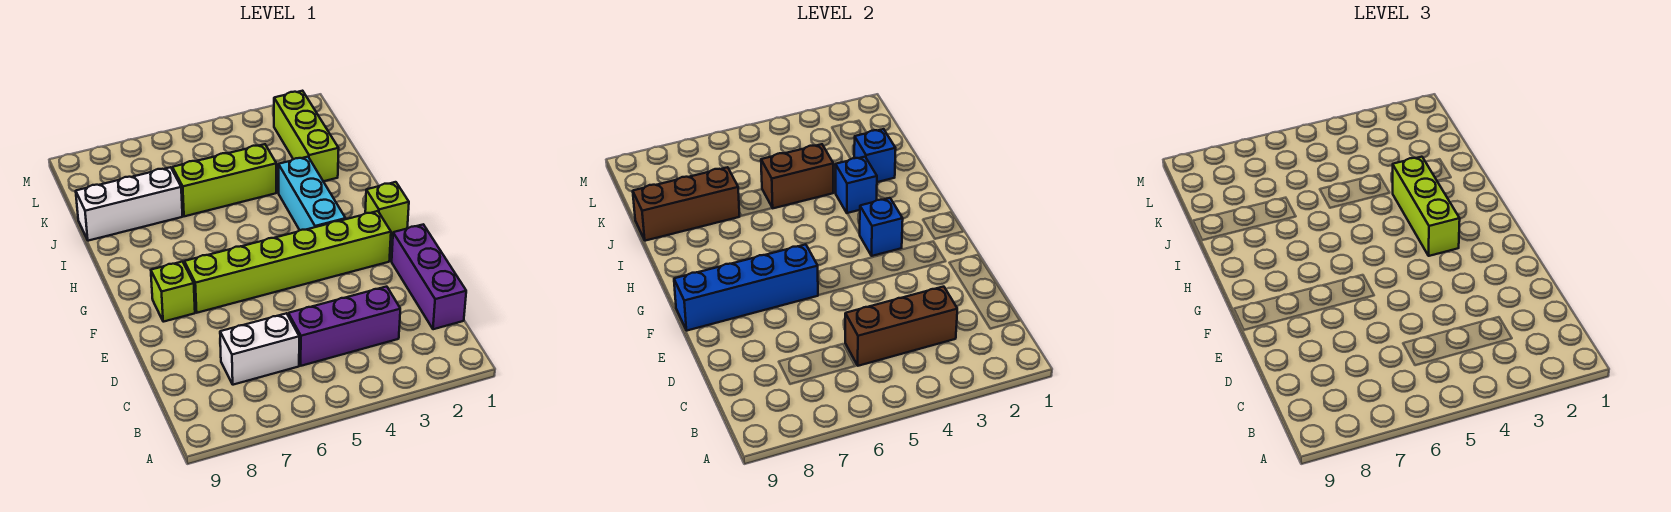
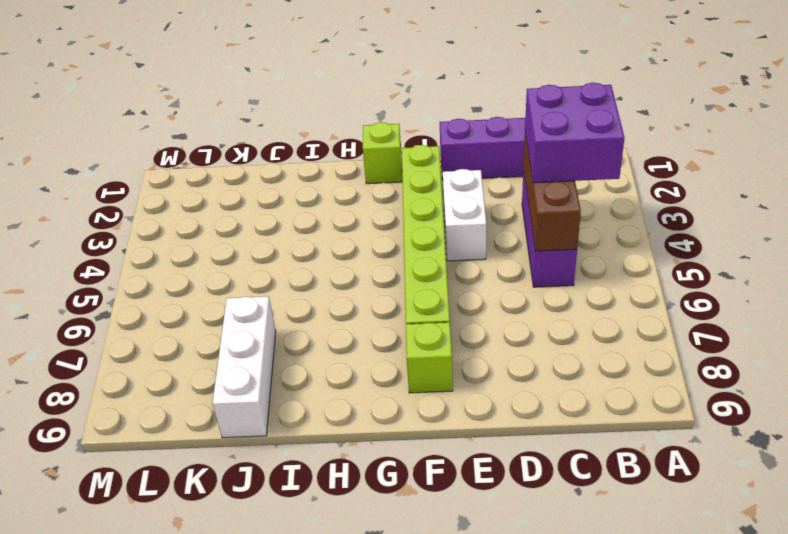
purple brick B3:C4 level 3 -> none
white brick E3:E4 level 1 -> white brick C6:C7 level 1
none -> cyan brick G3:I3 level 1
none -> lime brick J2:L2 level 1
none -> lime brick J4:J6 level 1

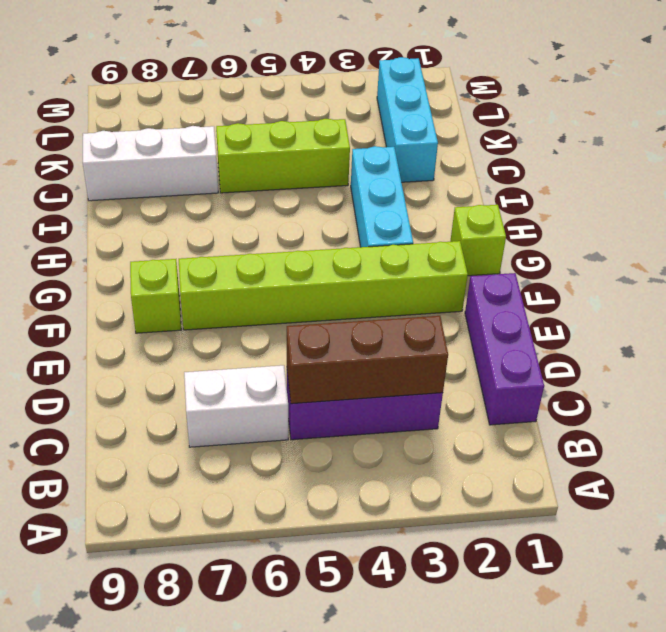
cyan brick J2:L2 level 1 -> lime brick J2:L2 level 1
none -> blue brick F6:F9 level 2
none -> blue brick G3 level 2
none -> blue brick I3 level 2

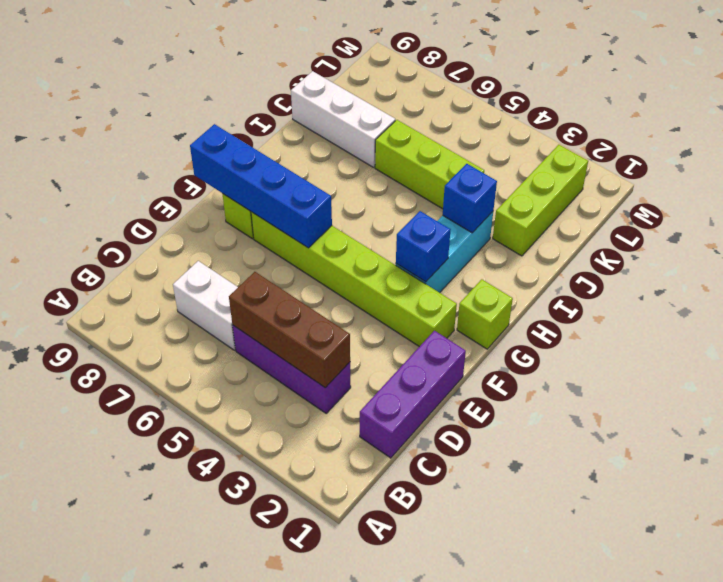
none -> blue brick J2 level 2
none -> brown brick J4:J5 level 2
none -> brown brick J7:J9 level 2

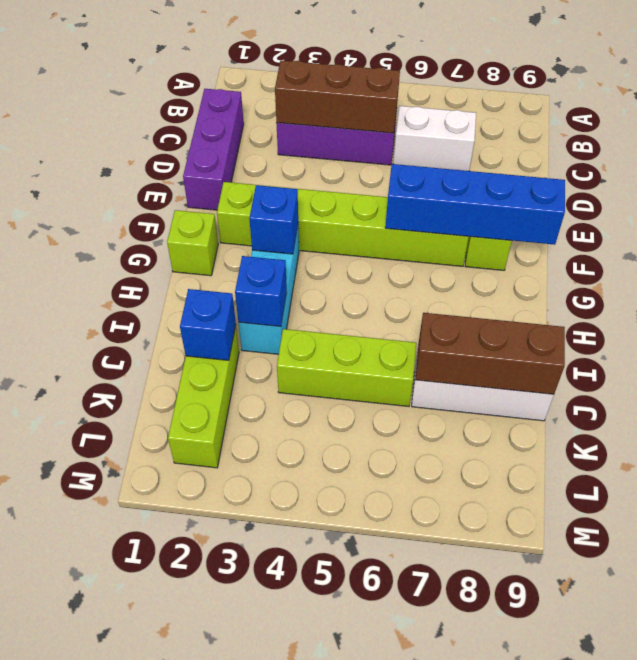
none -> brown brick J4:J5 level 2
none -> lime brick G3:I3 level 3

